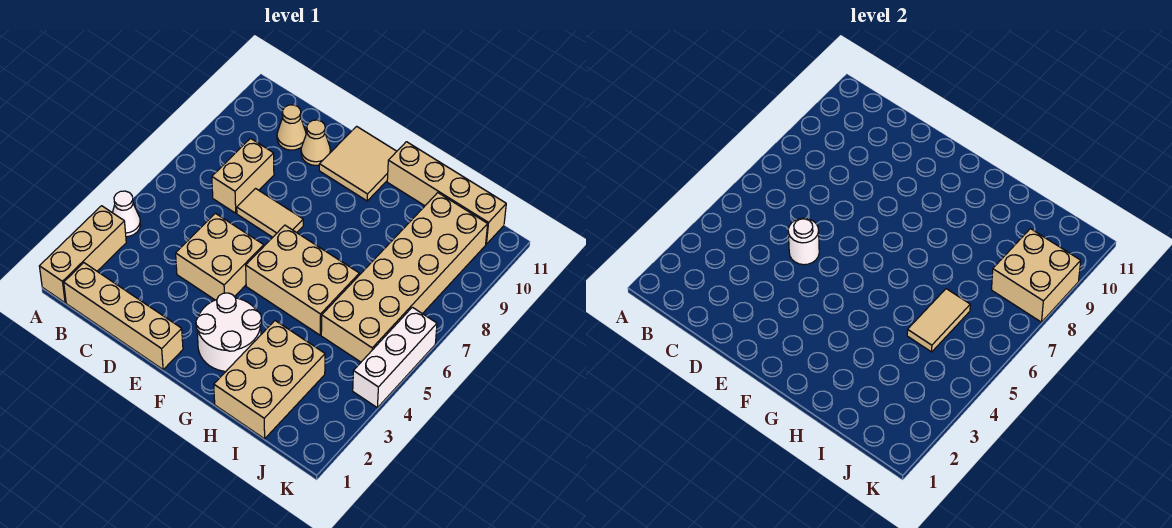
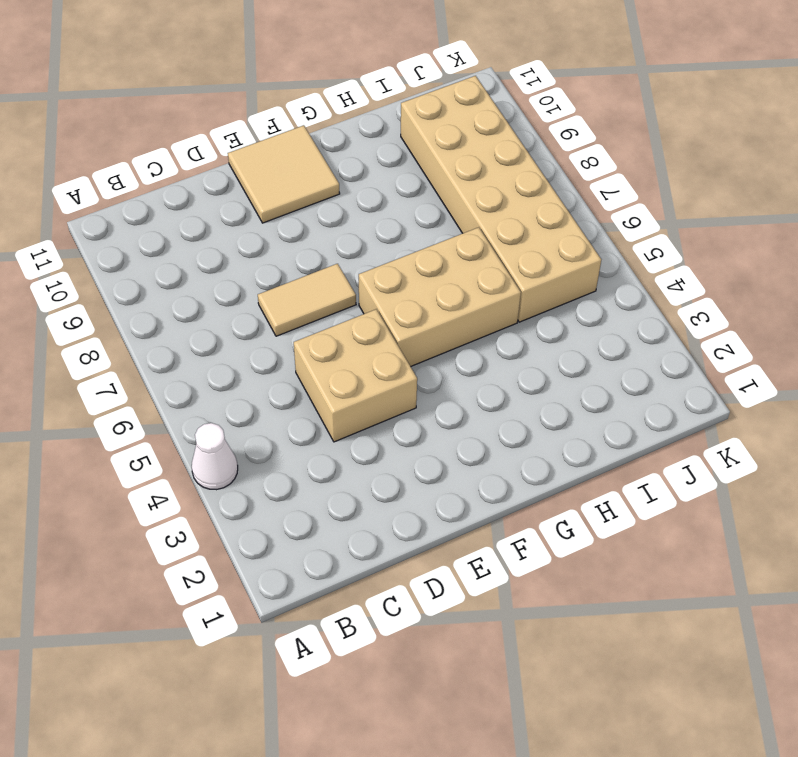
none -> tan brick A1:A3 level 1
none -> tan brick B1:E1 level 1
none -> tan brick C7:C8 level 1

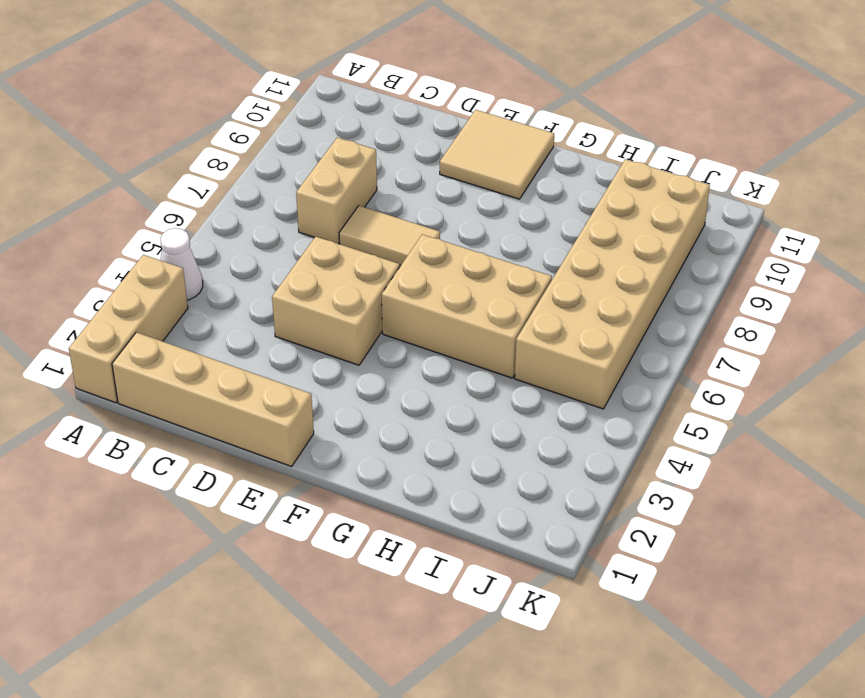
none -> tan cone C10 level 1
none -> tan cone D10 level 1
none -> white round brick F2:G3 level 1

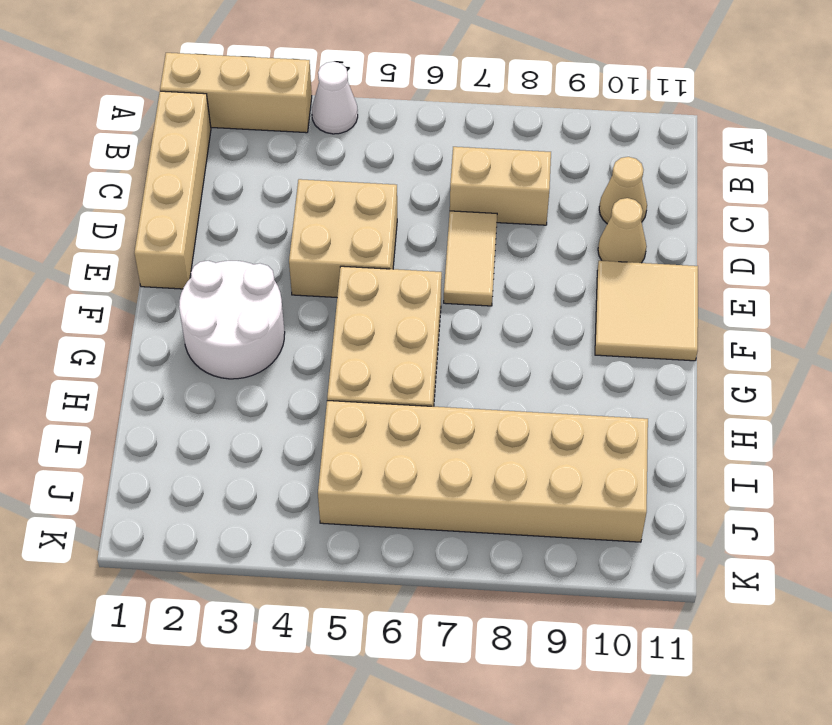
none -> tan brick G11:J11 level 1
none -> tan brick H1:I3 level 1
none -> white brick K4:K6 level 1

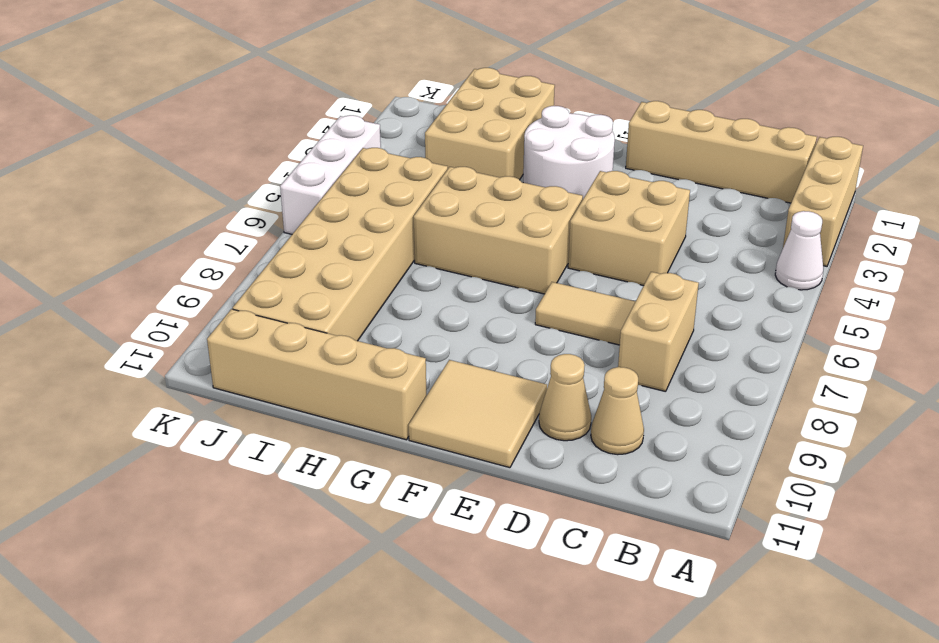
none -> white round brick D5 level 2
none -> tan tile I5:I6 level 2
none -> tan brick J8:K9 level 2

